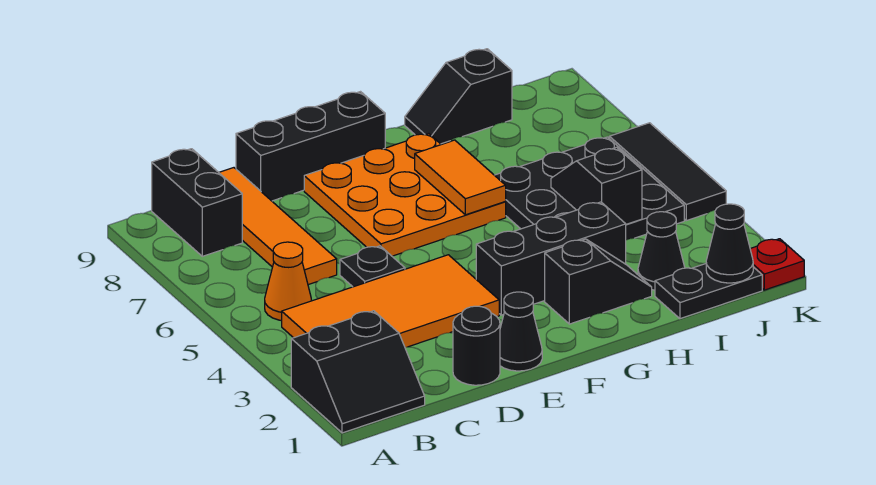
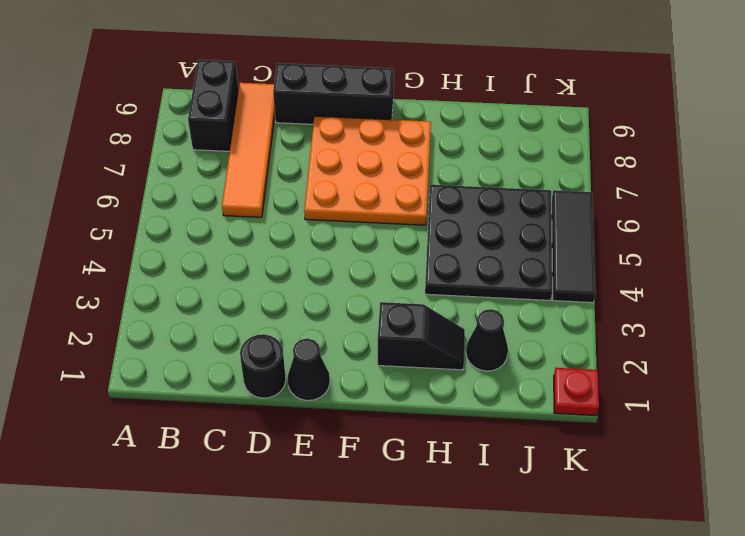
none -> black slope A1:B2 level 1 top 2
none -> orange tile B3:E4 level 1
none -> orange cone B5 level 1

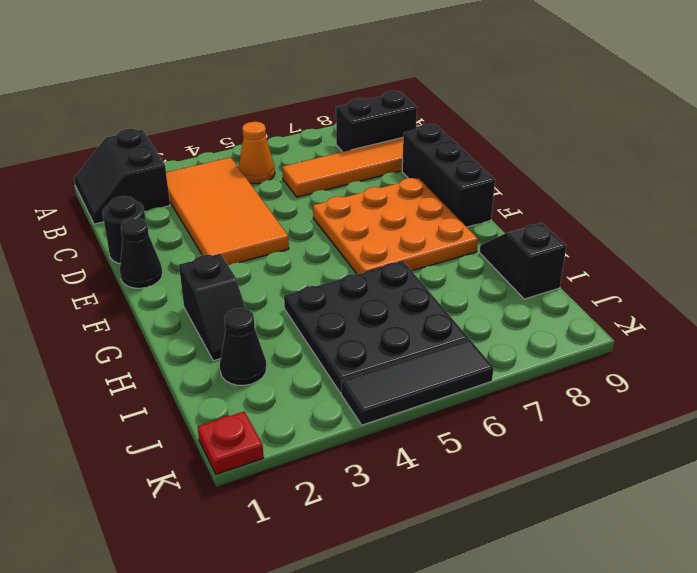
none -> black plate D5 level 1
none -> black brick F3:H3 level 1
none -> black plate I1:J1 level 1

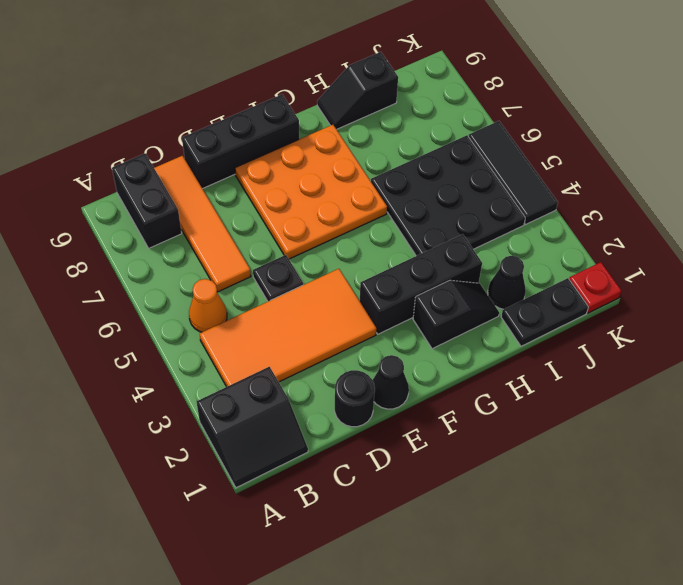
none -> orange tile G6:G7 level 2
none -> black slope I4:I5 level 2 top 4
none -> black cone J1 level 2

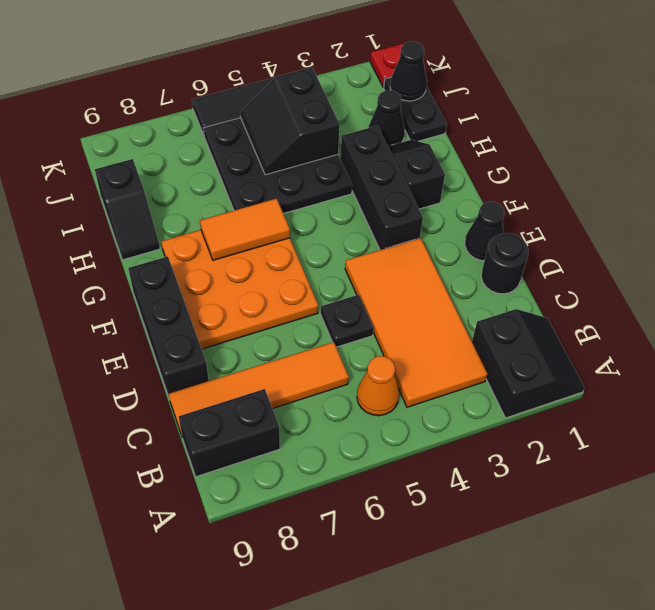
black slope I4:J5 level 2 top 4 -> black slope I4:I5 level 2 top 4

